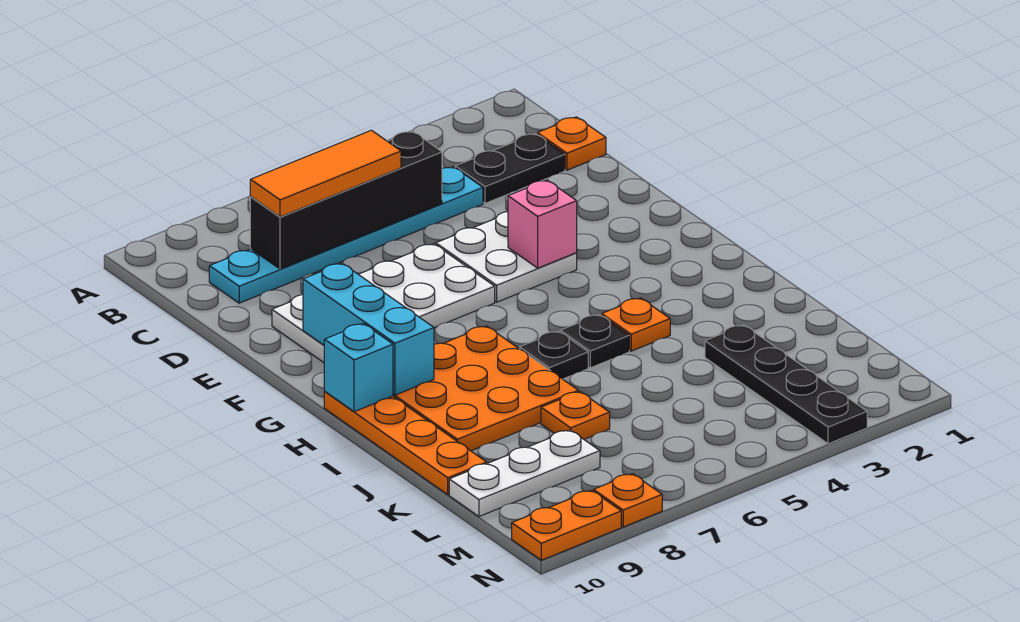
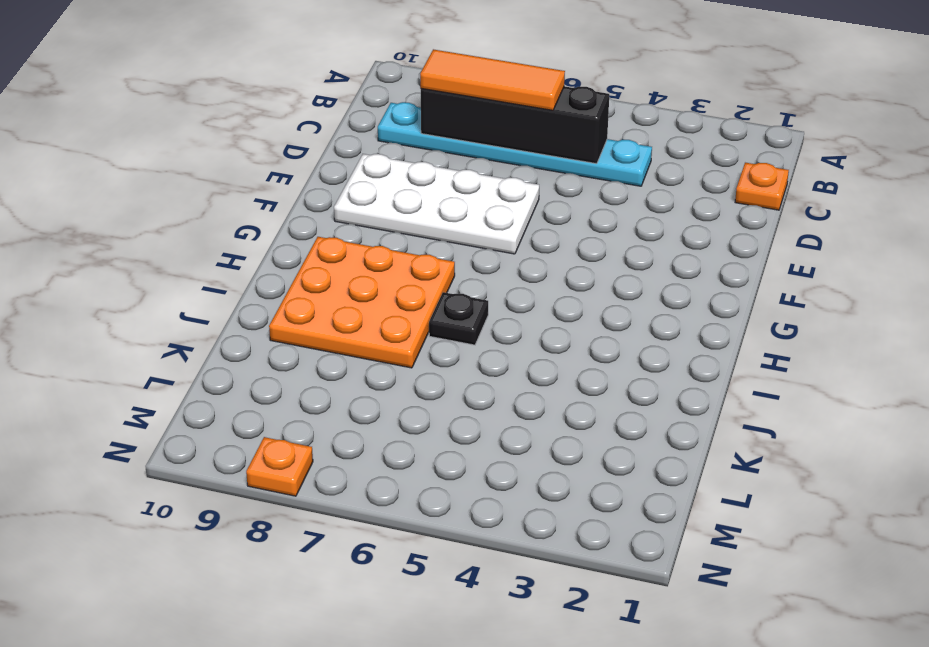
none -> black plate C2:C3 level 1
none -> white plate E4:F5 level 1
none -> orange plate H10:K10 level 1

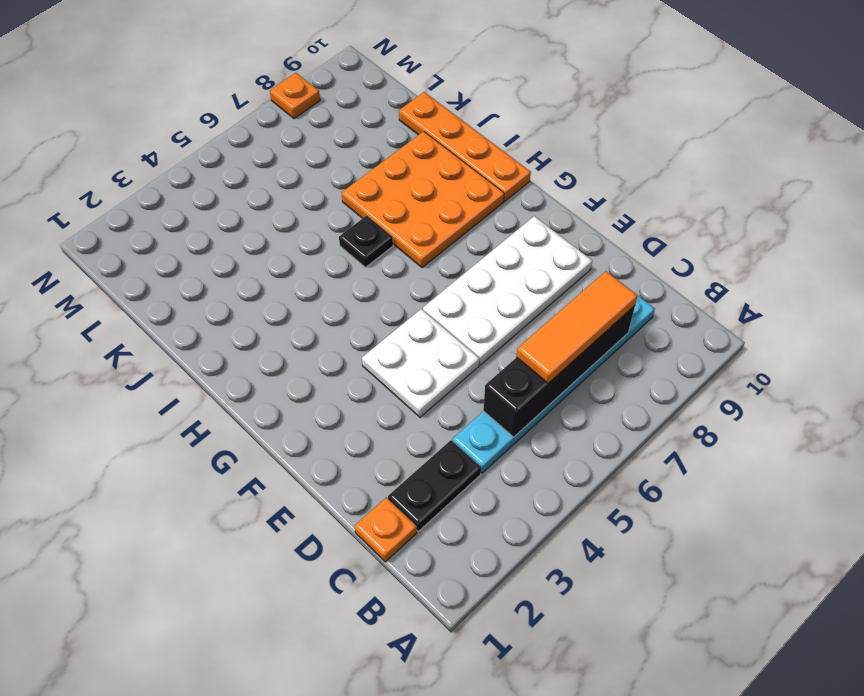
none -> orange plate I4 level 1
none -> black plate I5 level 1
none -> black plate K3:N3 level 1

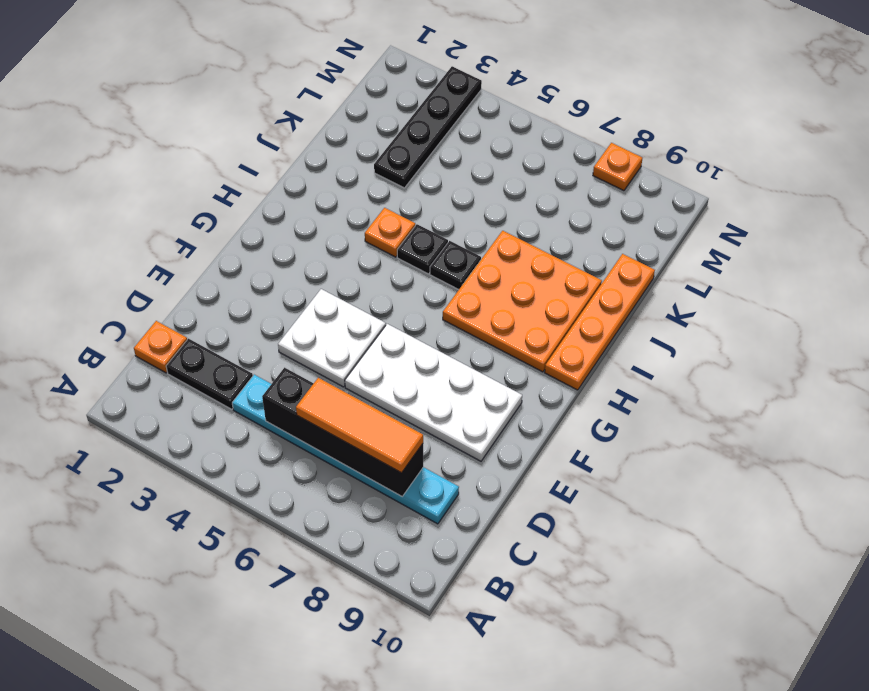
none -> orange plate K7 level 1
none -> white plate L8:L10 level 1
none -> orange plate N9:N10 level 1

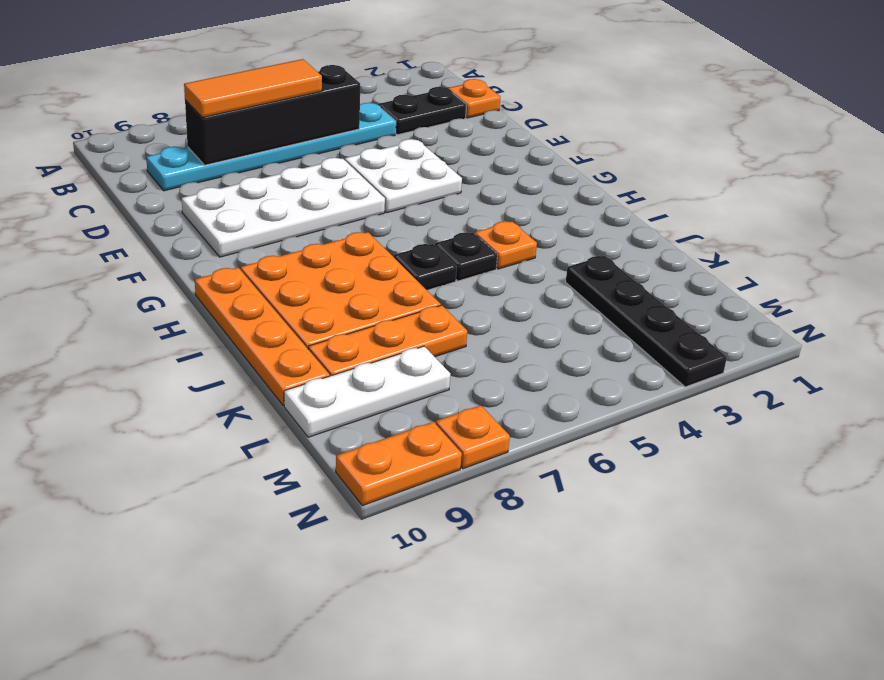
orange plate K7:K9 level 1 -> orange plate K7 level 1
none -> pink brick F4 level 2
none -> cyan brick F9:H9 level 2
none -> cyan brick H10 level 2

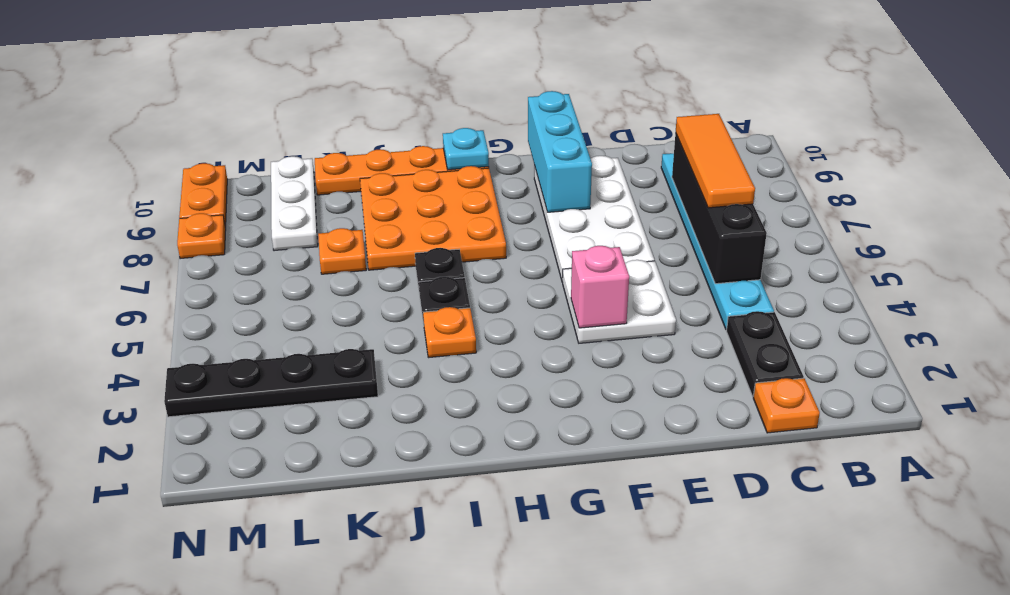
cyan brick F8:F10 level 2 -> cyan brick F9:H9 level 2
cyan plate H10 level 2 -> cyan brick H10 level 2

